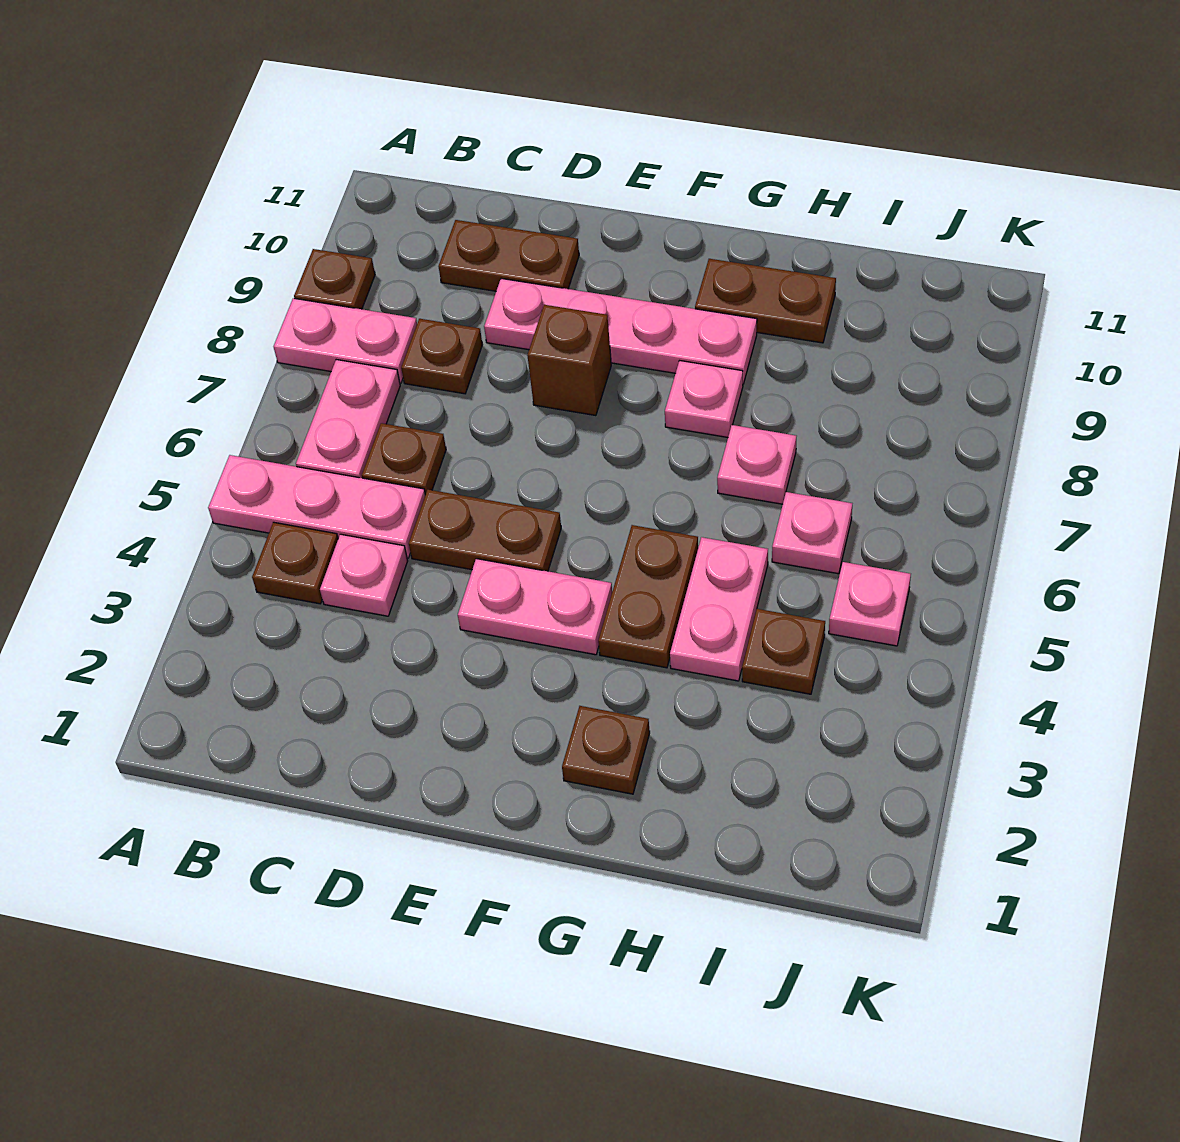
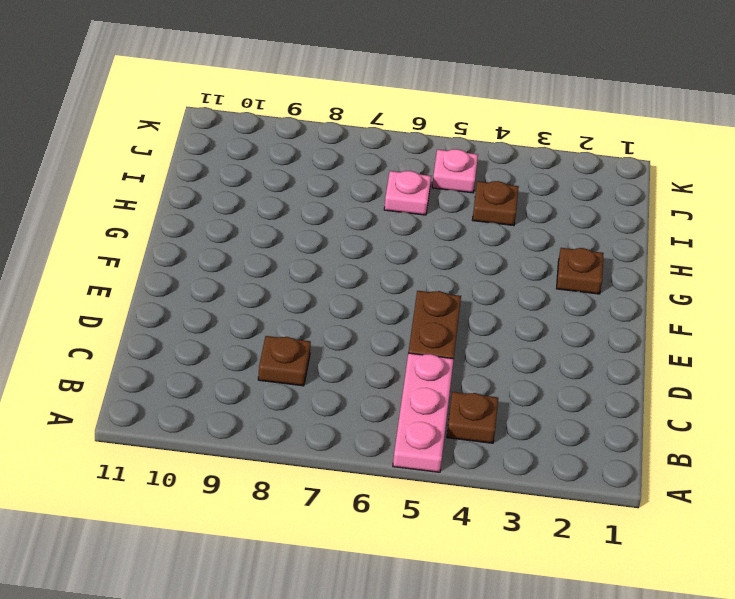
none -> pink plate A8:B8 level 1
none -> brown plate A9 level 1
none -> pink plate B6:B7 level 1

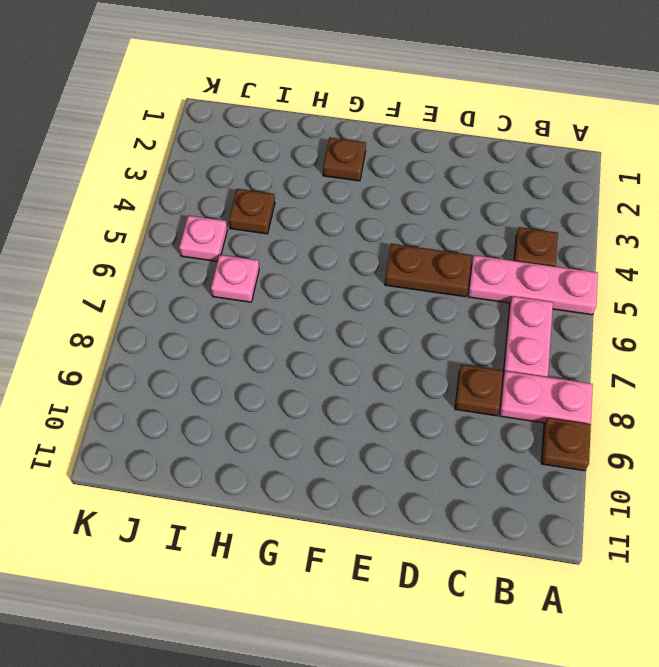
none -> pink plate C4 level 1
none -> brown plate C6 level 1
none -> brown plate C10:D10 level 1

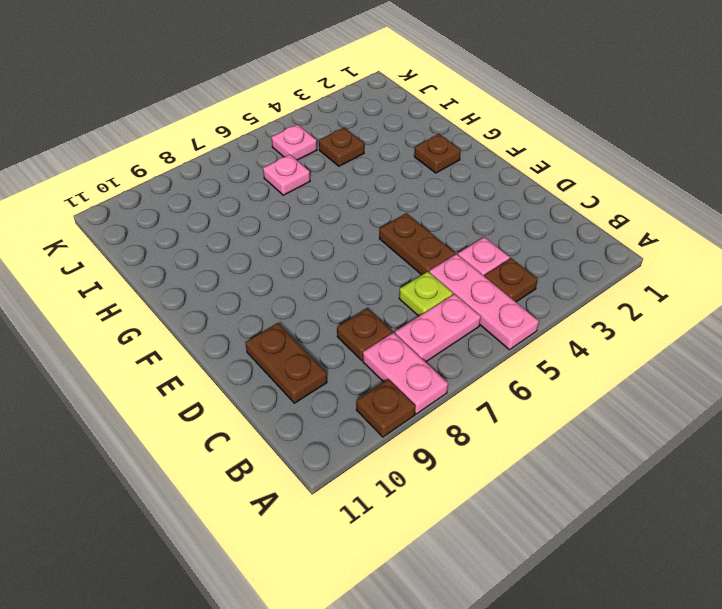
lime plate C6 level 1 -> brown plate C6 level 1
none -> pink plate D9:G9 level 1
none -> pink plate E4:F4 level 1
none -> brown brick E8 level 1

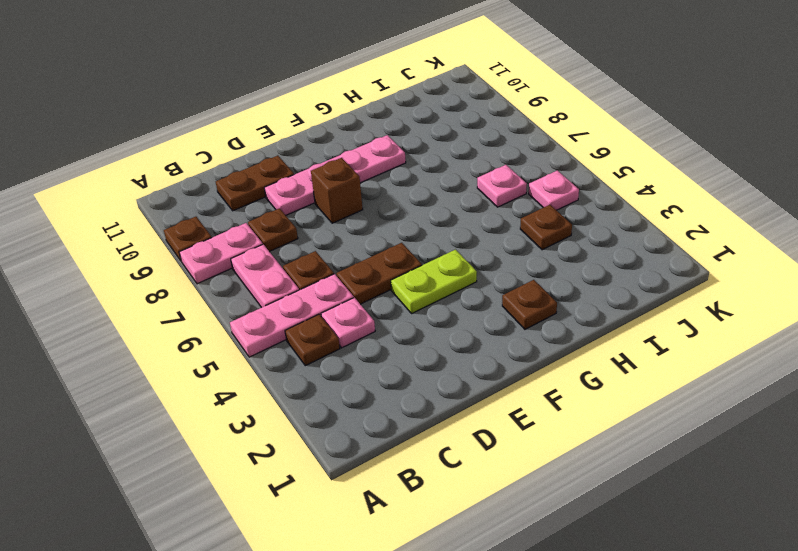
lime plate E4:F4 level 1 -> pink plate E4:F4 level 1
none -> brown plate G4:G5 level 1
none -> pink plate G8 level 1
none -> brown plate G10:H10 level 1

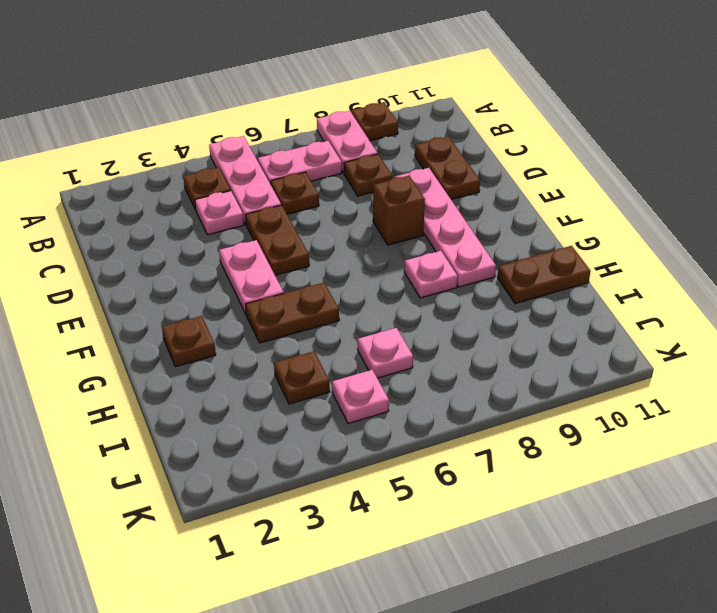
brown plate H10:H11 level 1 -> brown plate G10:H10 level 1
none -> pink plate H4:H5 level 1
none -> pink plate H7 level 1

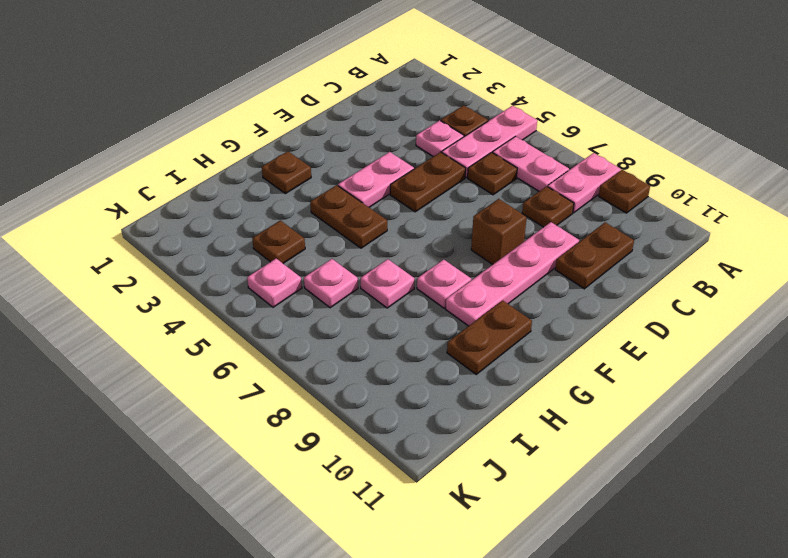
none -> pink plate H4:H5 level 1

